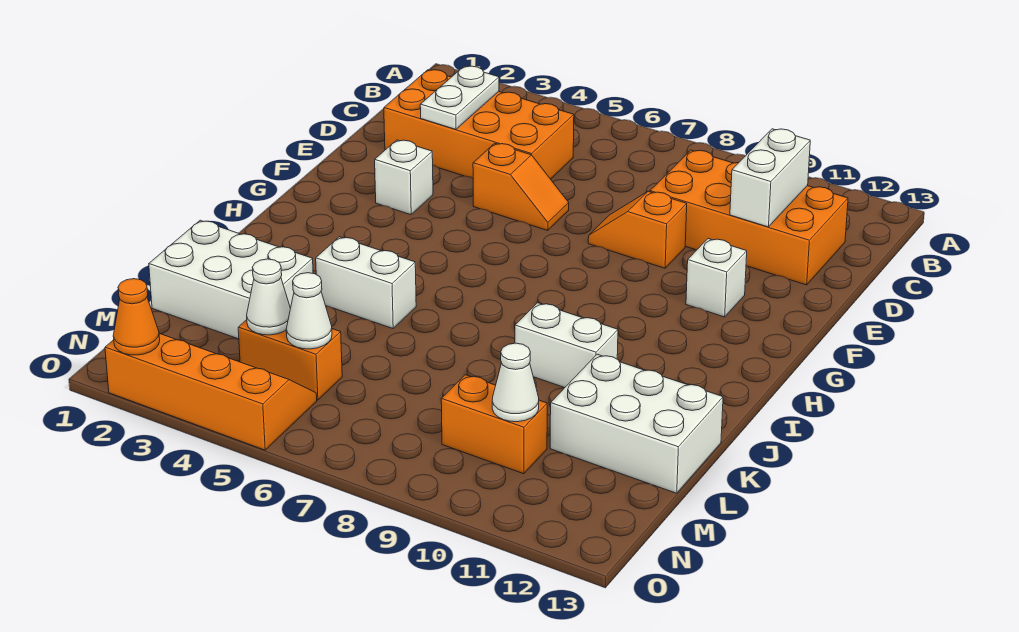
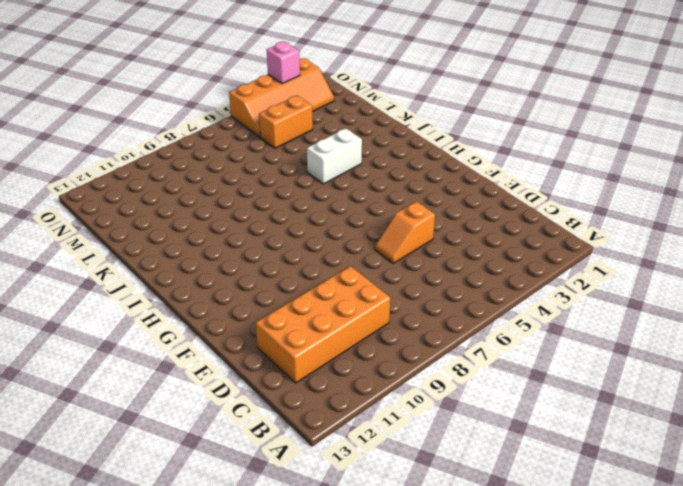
pink brick O3 level 2 -> none
none -> orange brick C2:D5 level 1
none -> orange slope E8:E9 level 1 top 9
none -> white brick F3 level 1

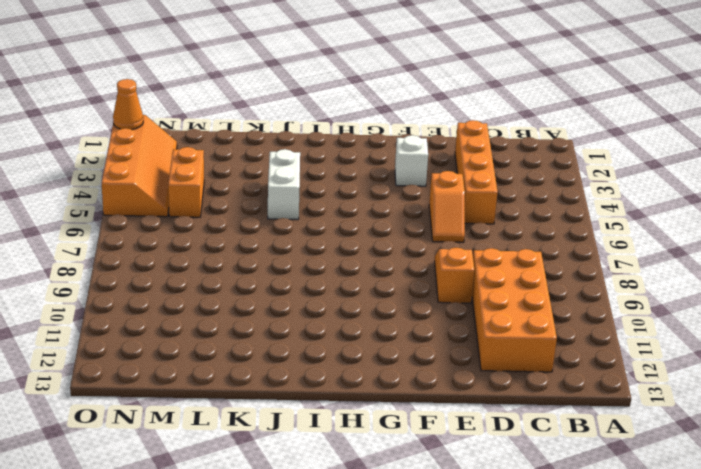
orange brick D2:D5 level 1 -> orange brick C2:D5 level 1
none -> white brick F11 level 1
none -> white brick J9:J10 level 1
none -> white brick K1:L3 level 1

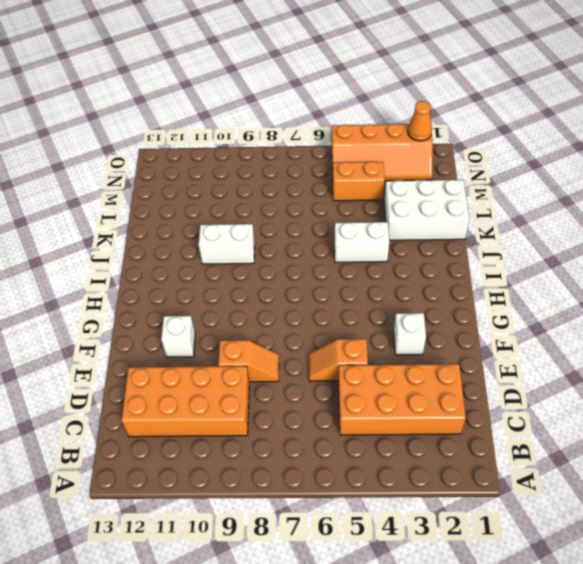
none -> white brick K11:L13 level 1
none -> orange brick M9:M10 level 1
none -> white plate C3:D3 level 2

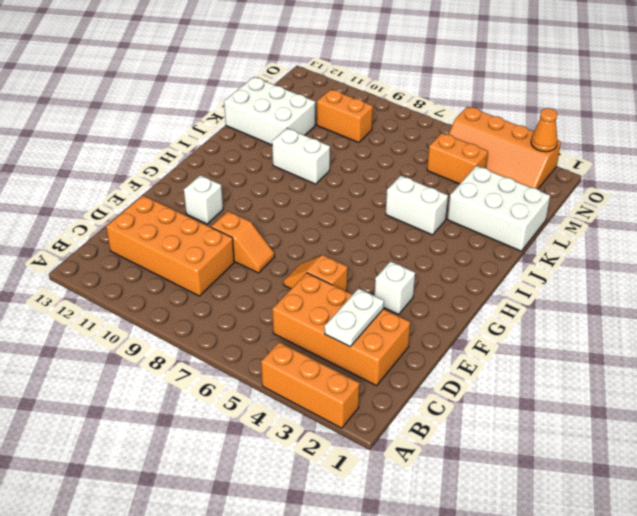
orange brick A2:A4 level 1 -> none
none -> white brick C11:D11 level 2
none -> white cone M4 level 2
none -> white cone M5 level 2

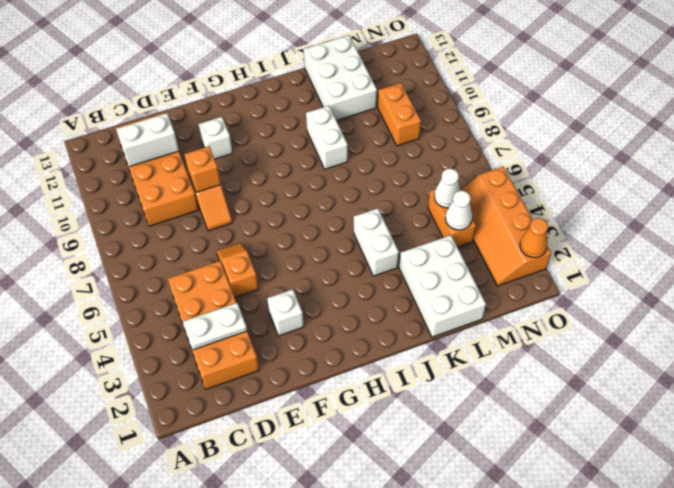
orange brick E9 level 2 -> none
none -> white cone M10 level 2

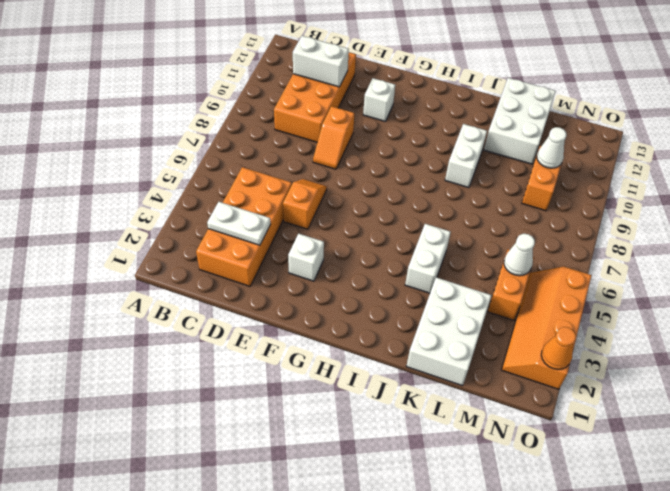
none -> white cone M4 level 2

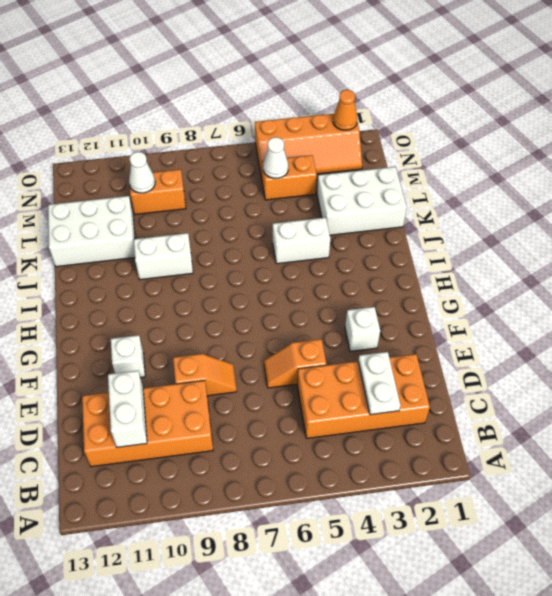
none -> white cone M4 level 2

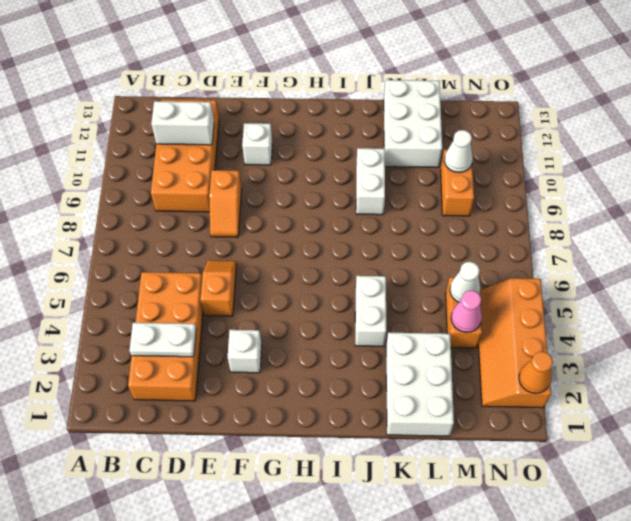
pink cone M4 level 2 -> white cone M4 level 2

